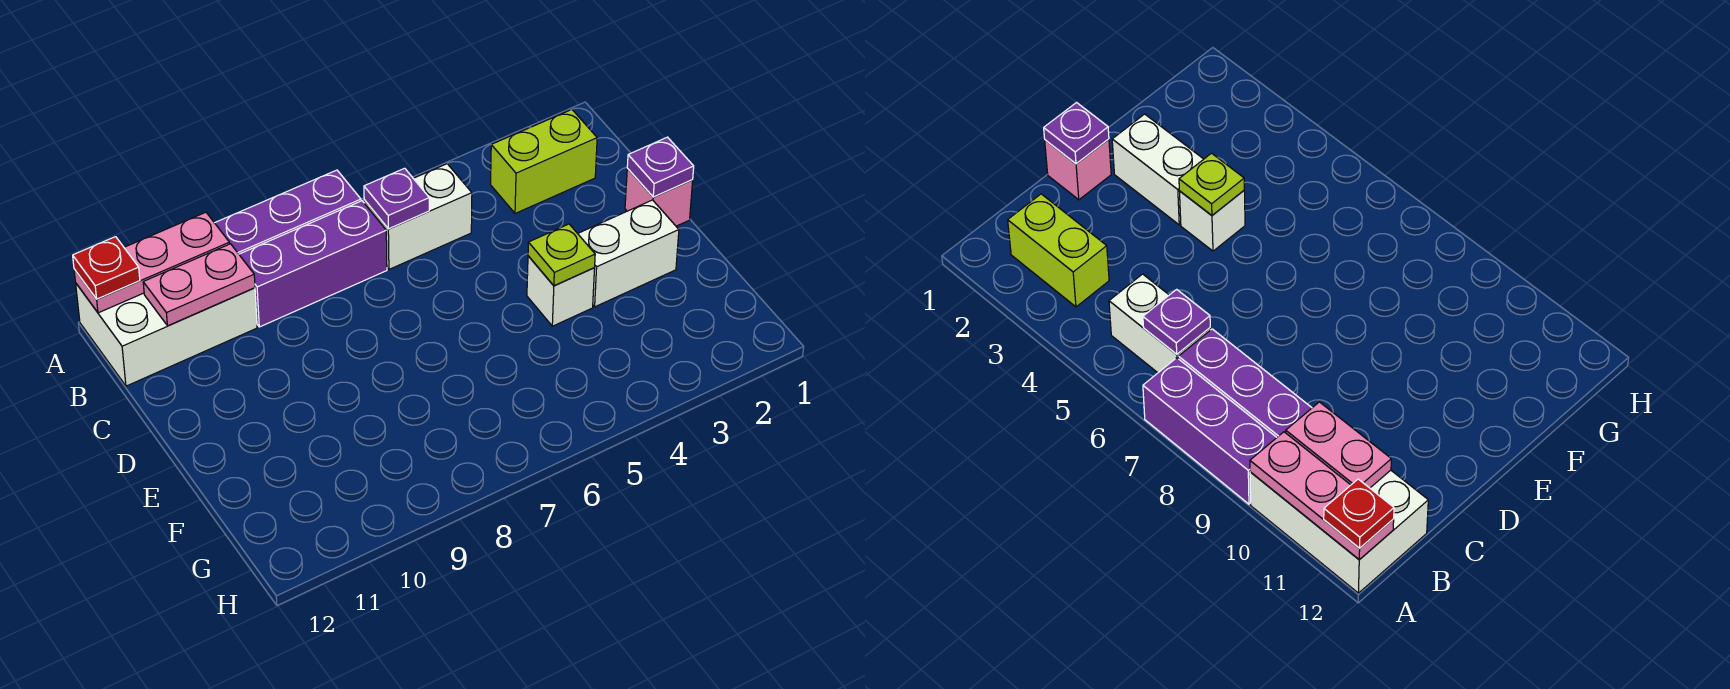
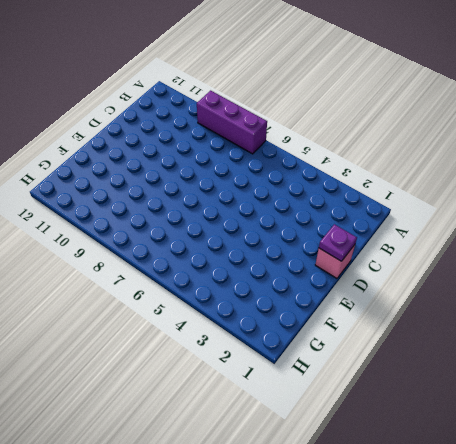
none -> white brick A10:B12 level 1
none -> lime brick B2:B3 level 1
none -> white brick B5:B6 level 1

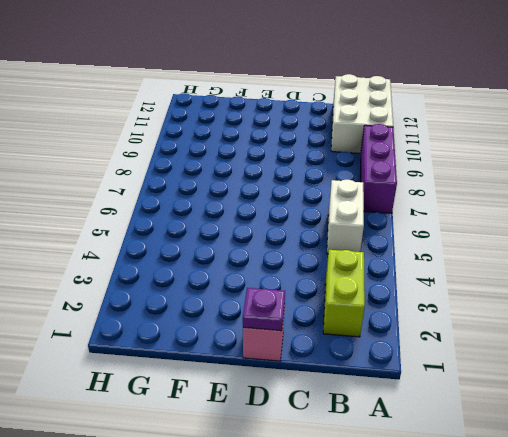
none -> purple brick B7:B9 level 1
none -> white brick E2:E3 level 1
none -> white brick E4 level 1

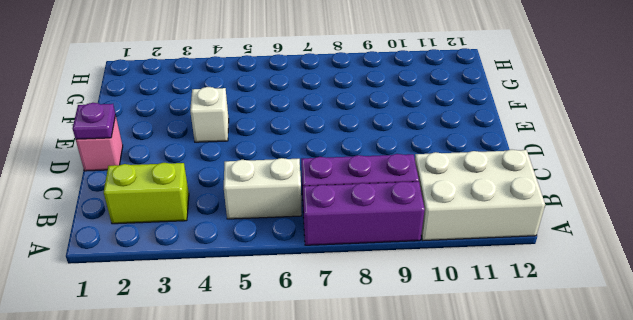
none -> white brick E2:E3 level 1
none -> pink plate A10:A12 level 2
none -> purple plate B6 level 2

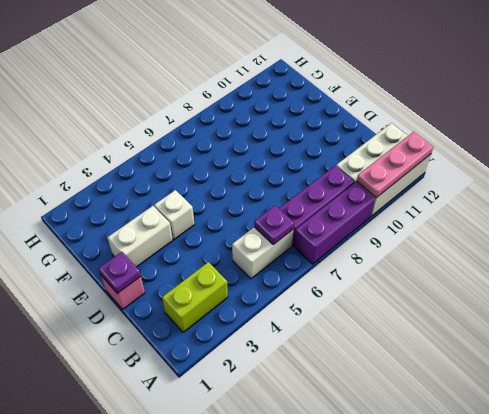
none -> pink plate B10:B11 level 2
none -> lime plate E4 level 2
none -> red plate A12 level 3

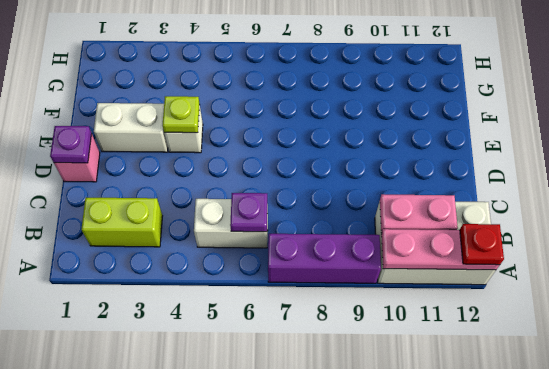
none -> purple brick B7:B9 level 1

